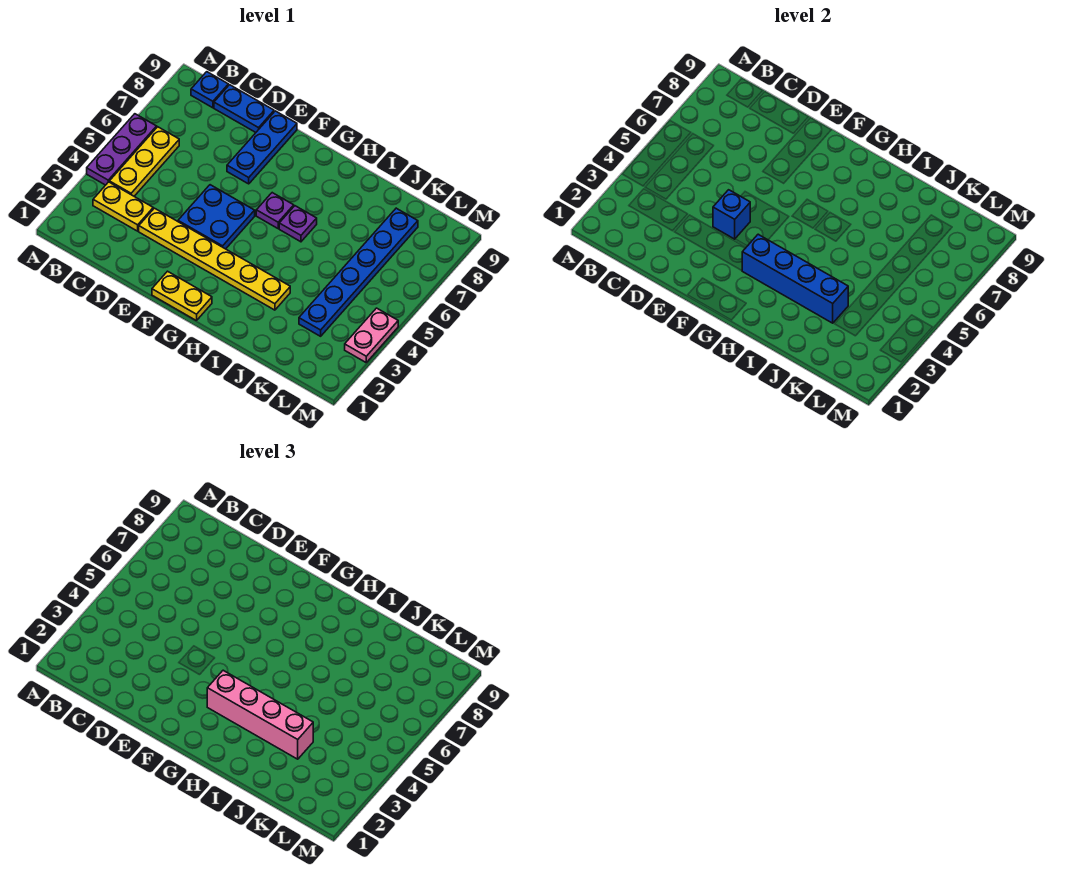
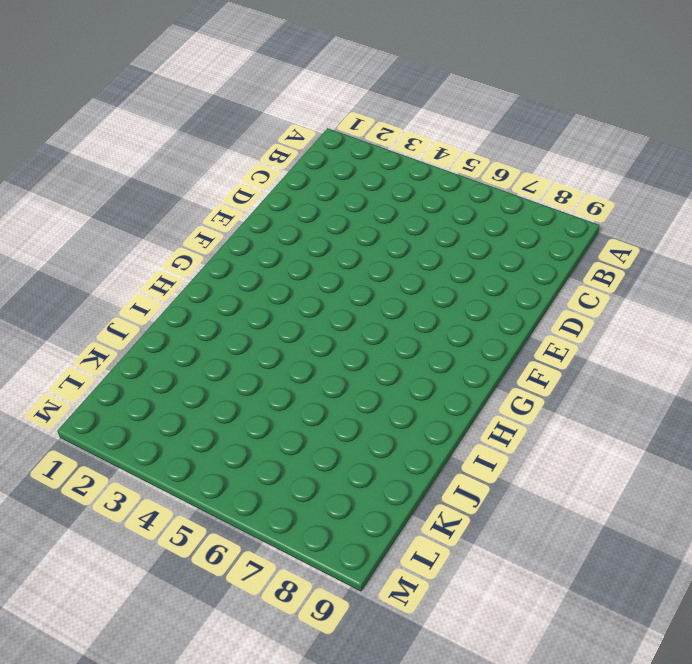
none -> purple plate A4:A6 level 1
none -> yellow plate B3:C3 level 1
none -> yellow plate B4:B6 level 1

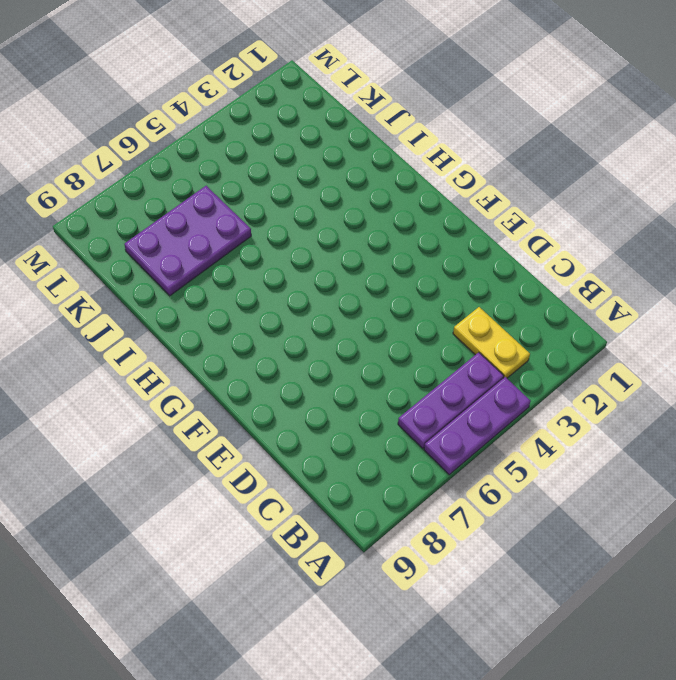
purple plate B4:B6 level 1 -> yellow plate B4:B6 level 1
purple plate J6:K8 level 1 -> blue plate K3:K8 level 1
none -> blue plate B9 level 1
none -> blue plate C9:D9 level 1
none -> yellow plate D3:I3 level 1

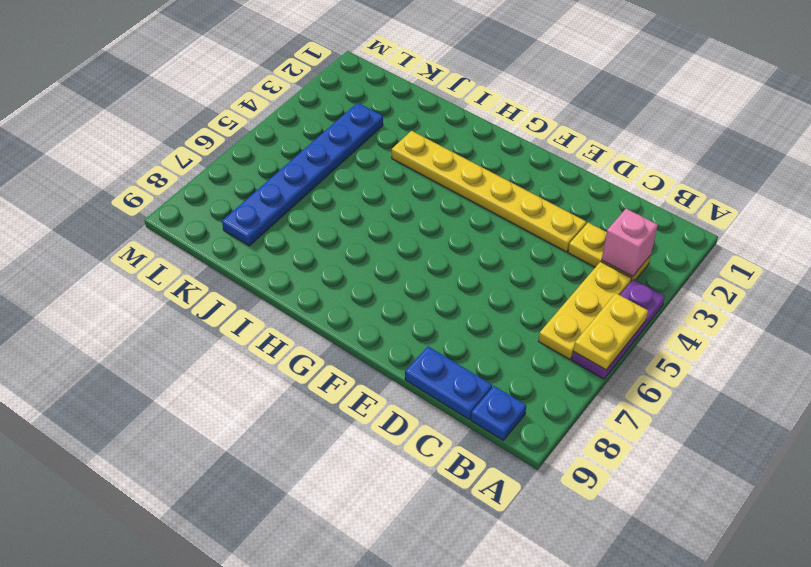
yellow plate A5:A6 level 2 -> yellow plate F1:G1 level 1
pink brick B3 level 2 -> none
none -> blue plate E4:F5 level 1
none -> blue plate E7:E9 level 1
none -> purple plate G6 level 1

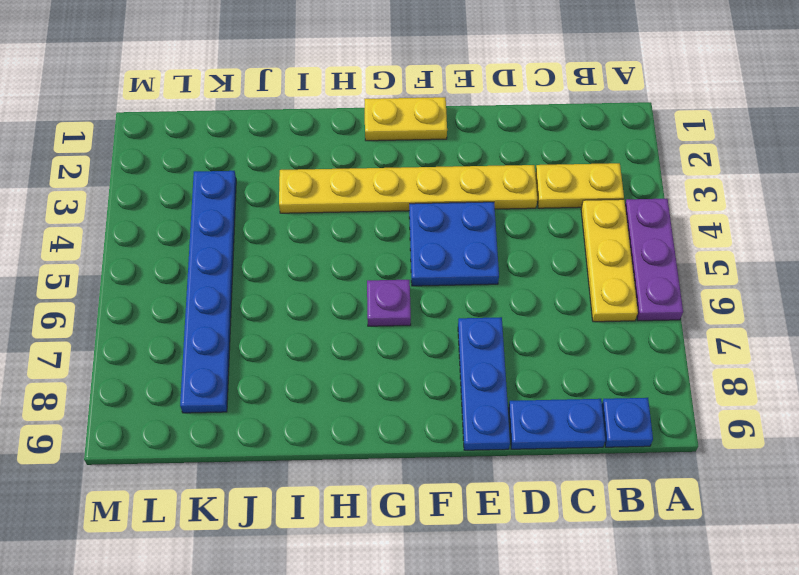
none -> purple plate H6 level 1
none -> pink plate M3:M4 level 1
none -> blue brick E4 level 2

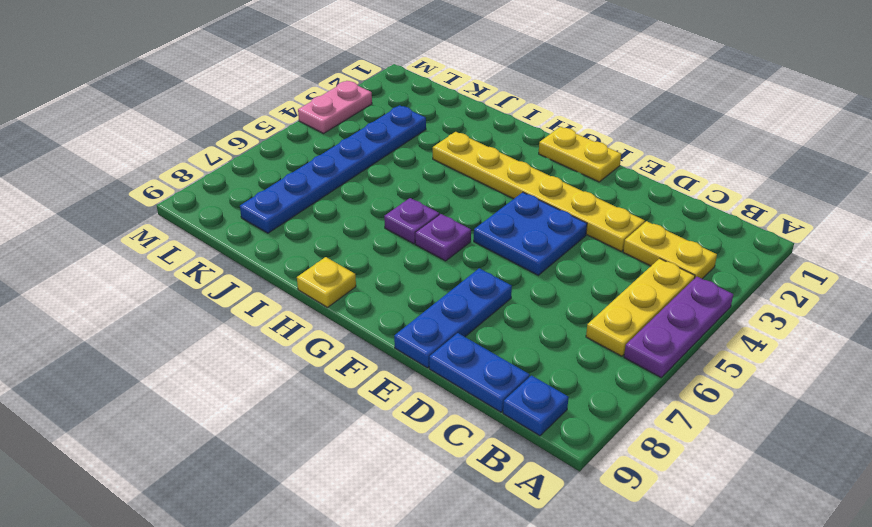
yellow plate H9 level 1 -> none
none -> blue brick E4 level 2
none -> blue brick G3:J3 level 2
none -> pink brick G3:J3 level 3

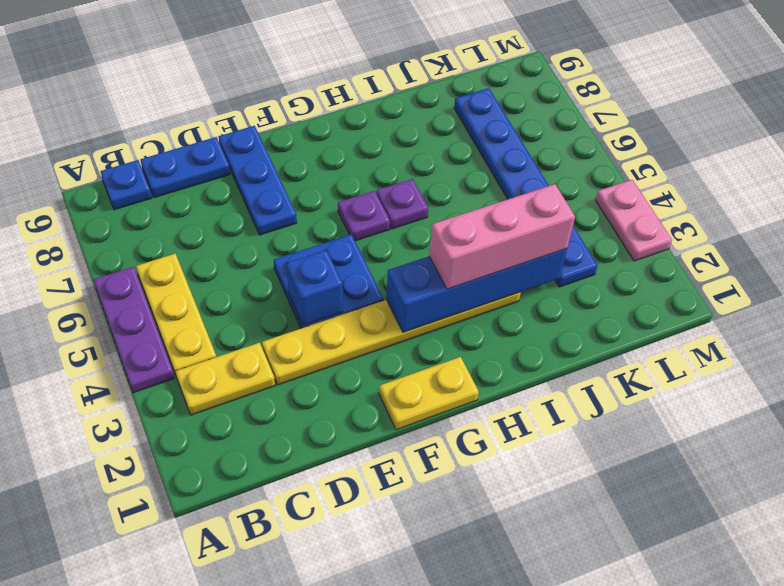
pink brick H3:J3 level 3 -> pink brick G3:J3 level 3

